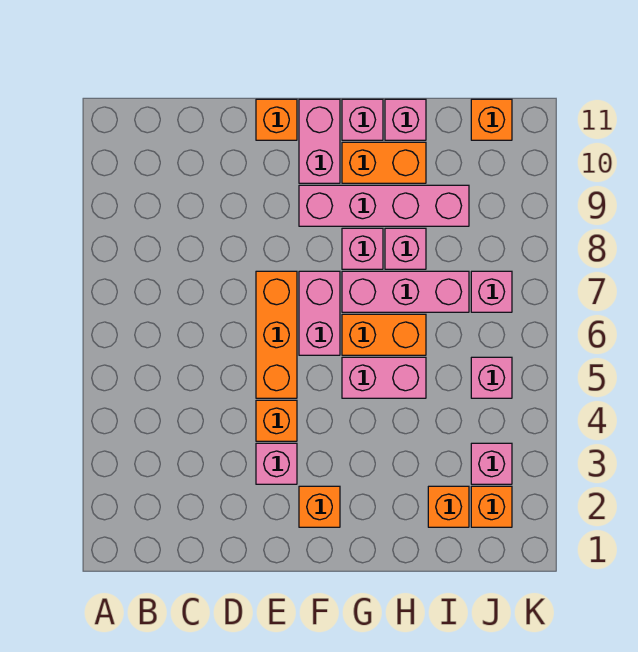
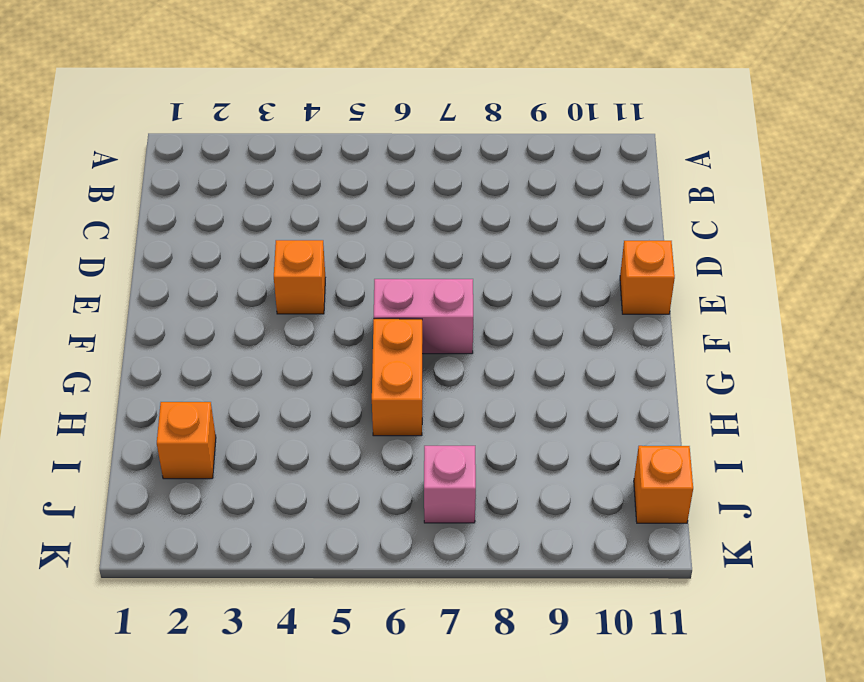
none -> pink brick E3 level 1
none -> orange brick E5:E7 level 1
none -> orange brick F2 level 1

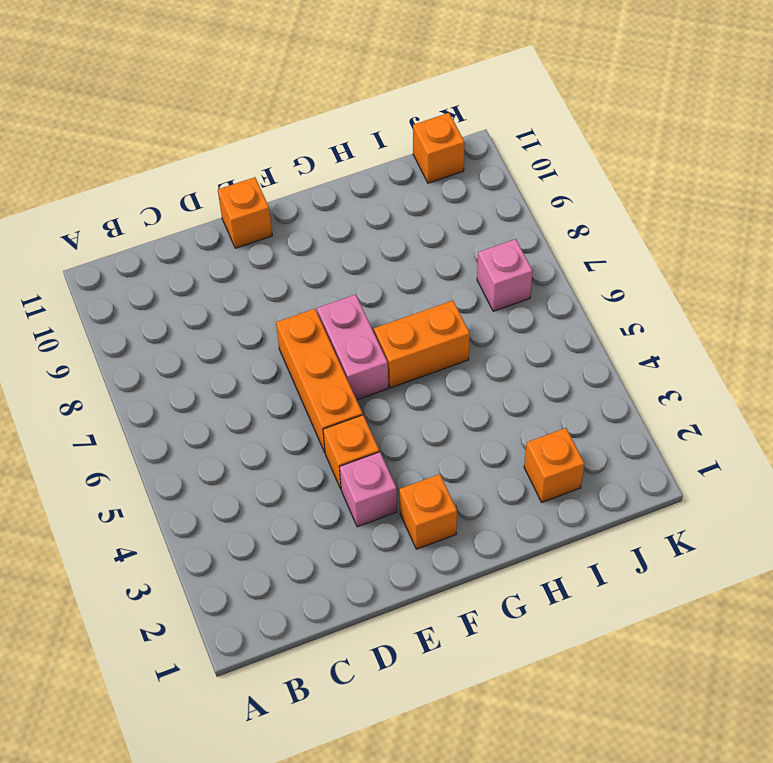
none -> pink brick F9:I9 level 1
none -> pink brick F10:F11 level 1
none -> pink brick G5:H5 level 1

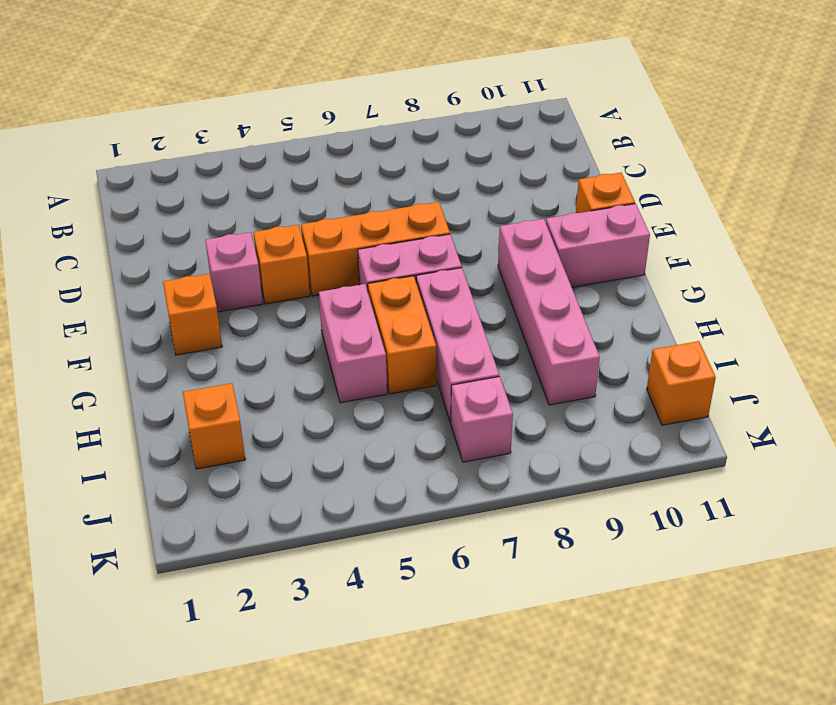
none -> pink brick G8 level 1
none -> orange brick G10:H10 level 1
none -> pink brick G11 level 1

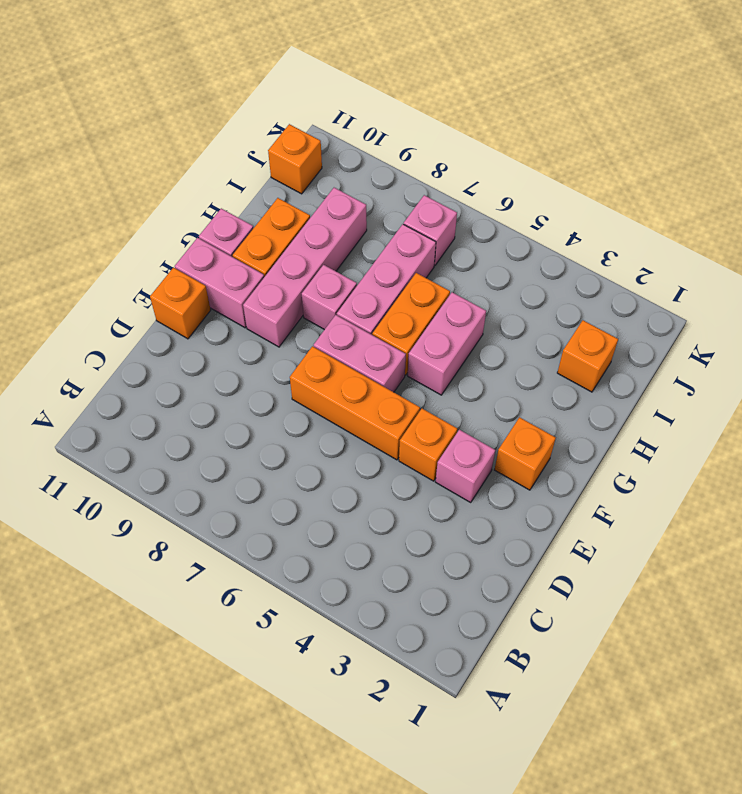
none -> pink brick H8 level 1
none -> pink brick H11 level 1
none -> orange brick J2 level 1

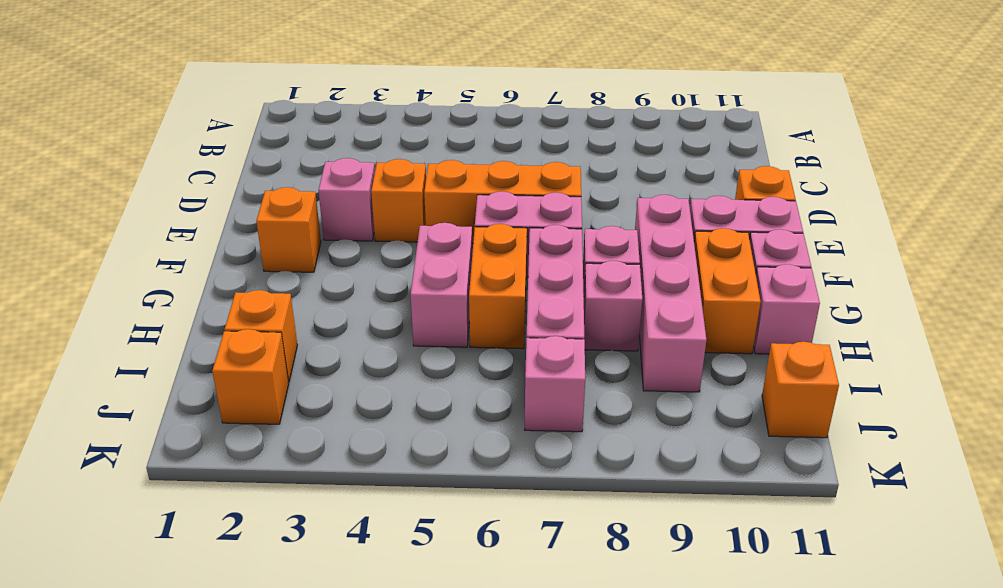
none -> pink brick J3 level 1
none -> pink brick J5 level 1

